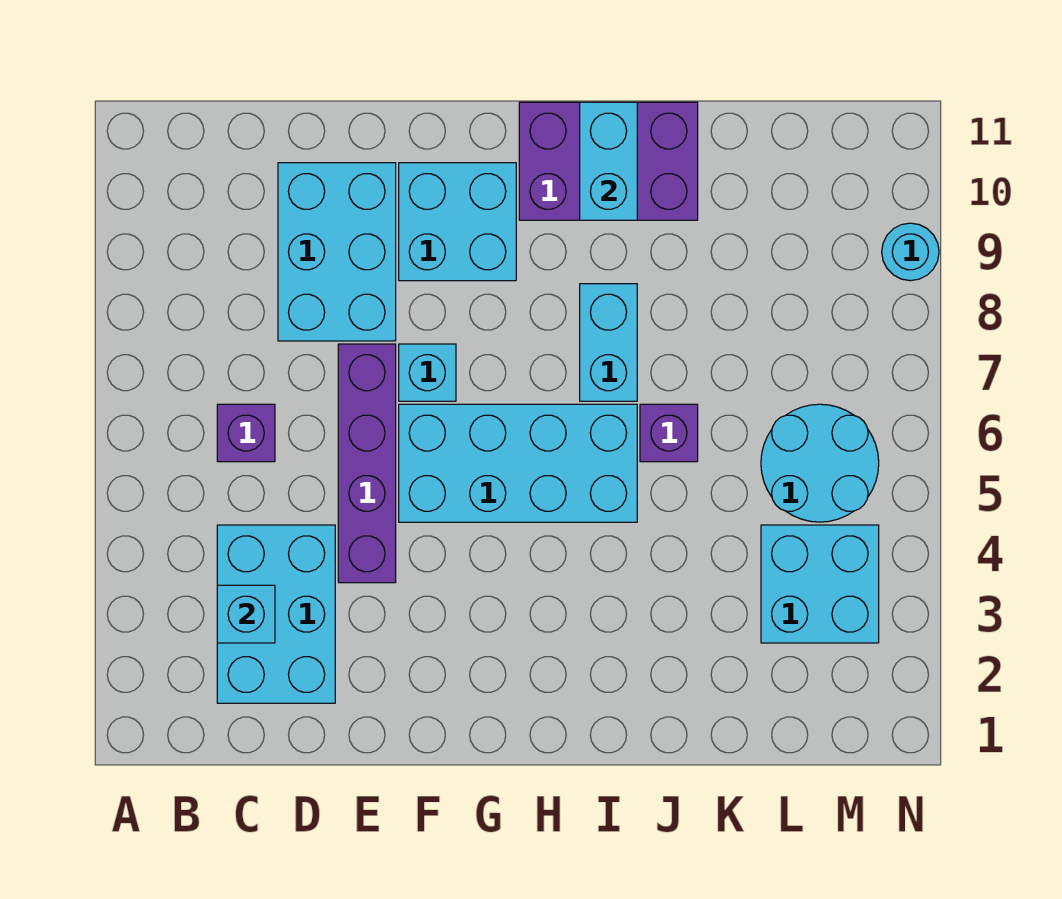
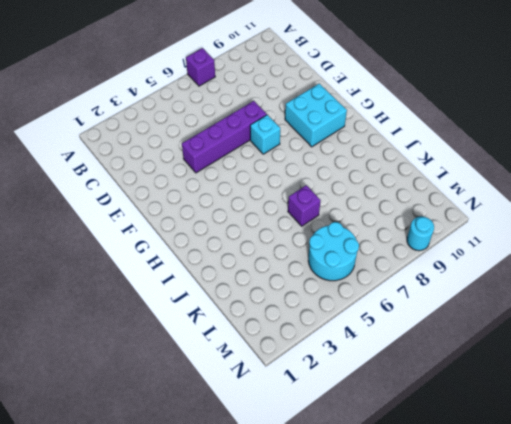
purple brick A7 level 1 -> purple brick C6 level 1
none -> cyan brick C2:D4 level 1
none -> cyan brick D8:E10 level 1
none -> cyan brick F5:I6 level 1

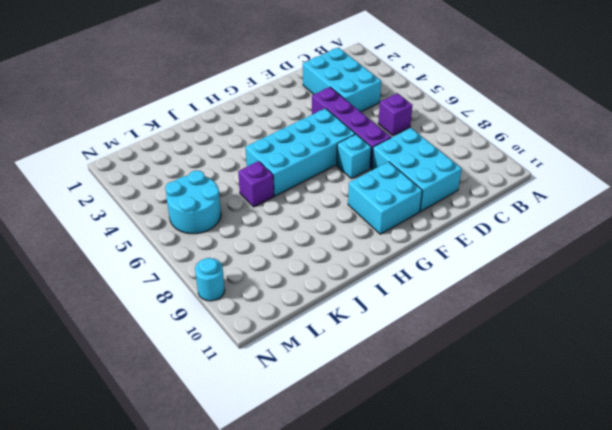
none -> purple brick H10:J11 level 1
none -> cyan brick I7:I8 level 1
none -> cyan brick L3:M4 level 1

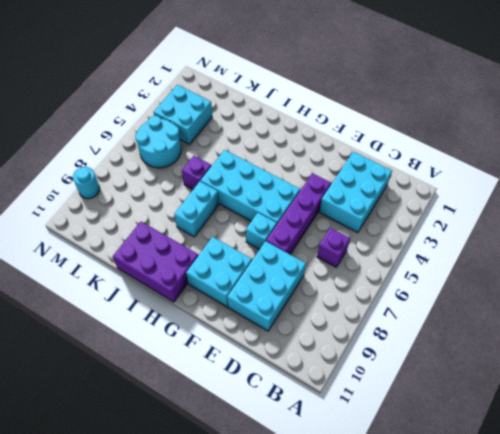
none -> cyan brick C3 level 2
none -> cyan brick I10:I11 level 2

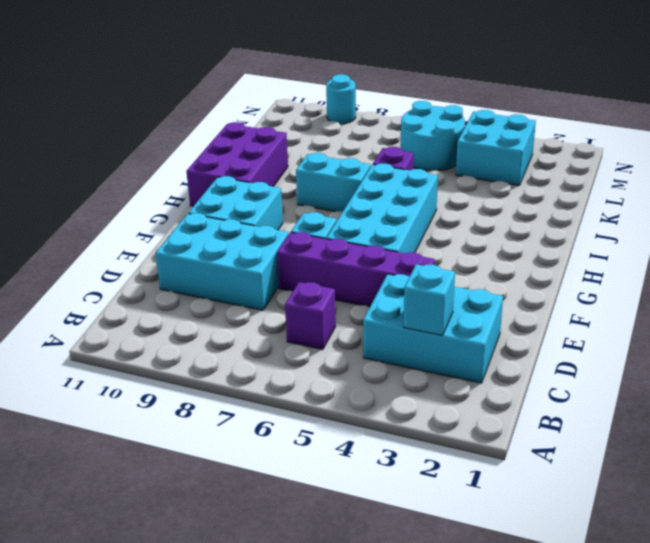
none -> cyan brick I10:I11 level 2

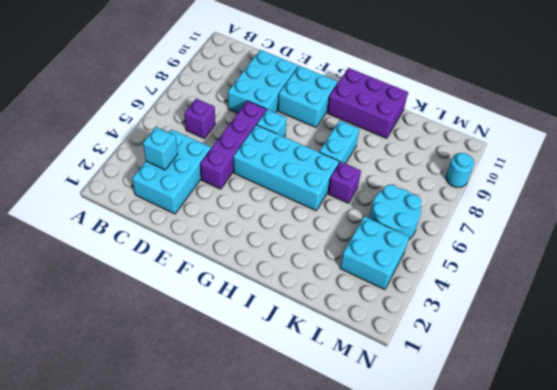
none -> cyan brick I10:I11 level 2

